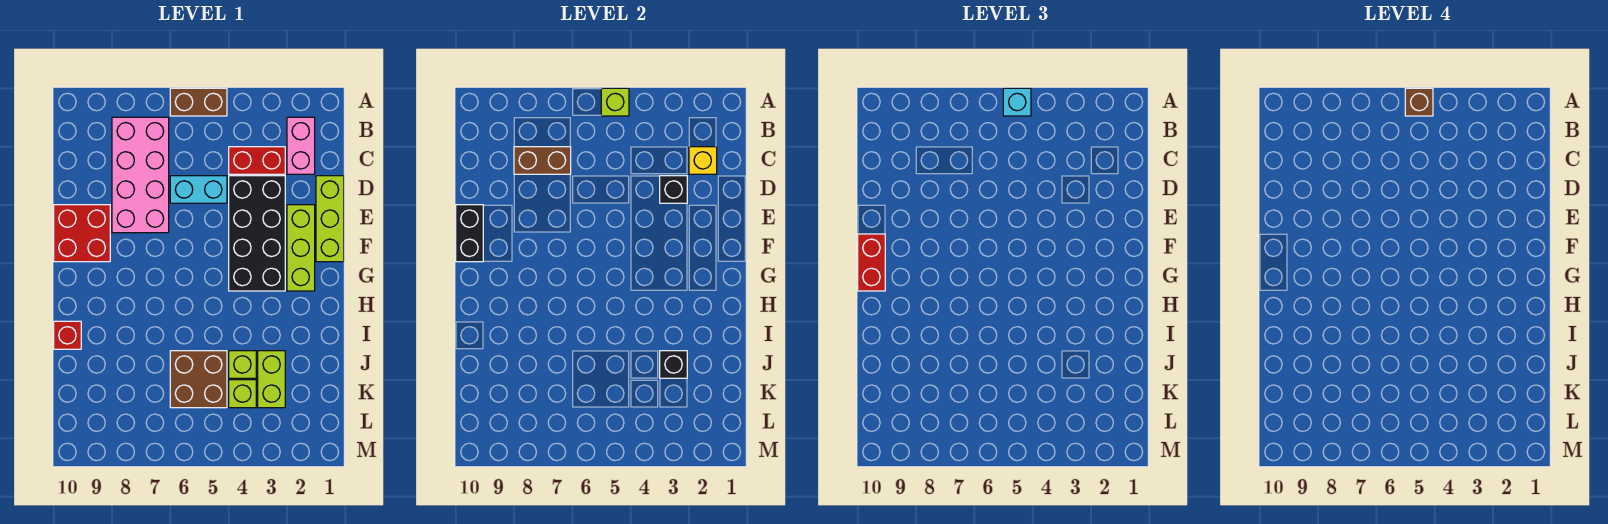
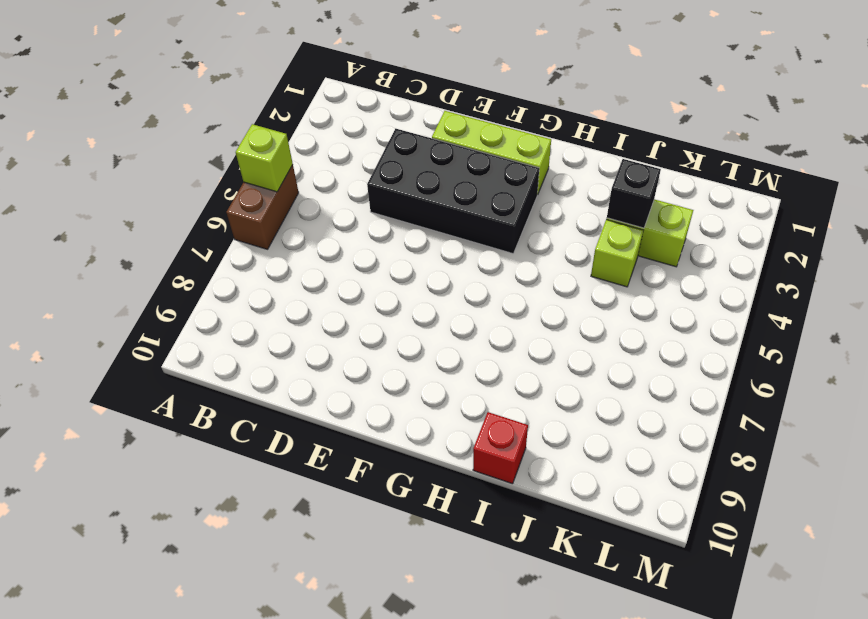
none -> pink brick B2:C2 level 1
none -> pink brick B7:E8 level 1
none -> red brick C3:C4 level 1

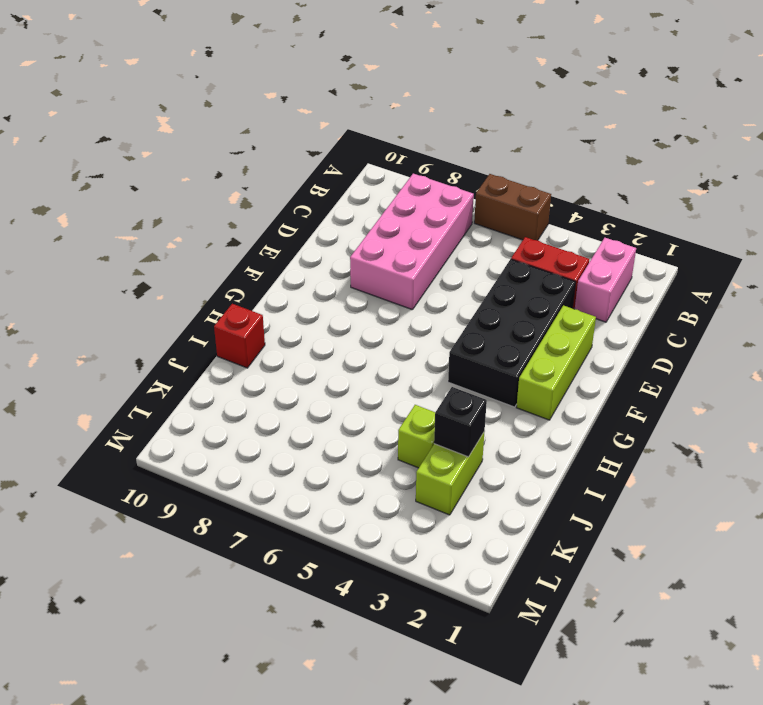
none -> lime brick D1:F1 level 1
none -> cyan brick D5:D6 level 1
none -> red brick E9:F10 level 1

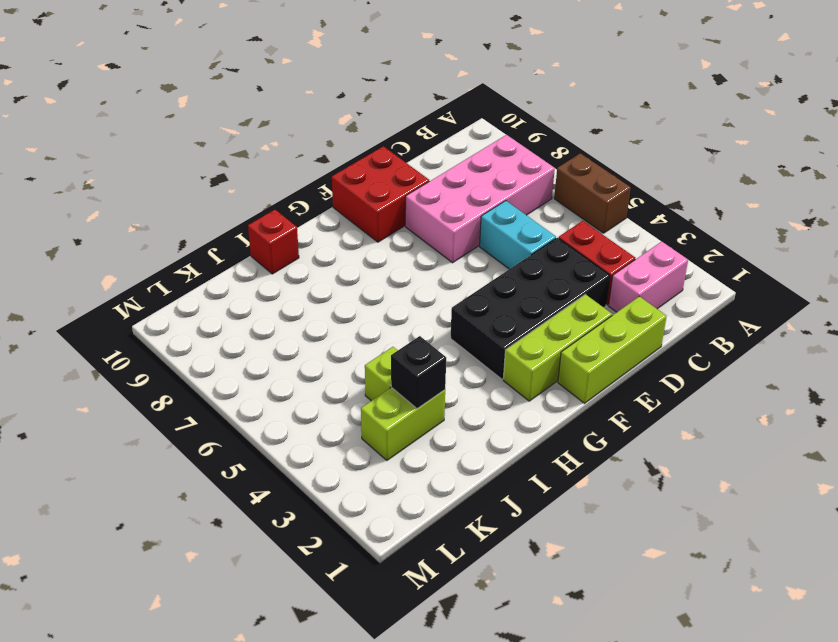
none -> brown brick J5:K6 level 1
none -> lime brick K4 level 1
none -> lime brick A5 level 2

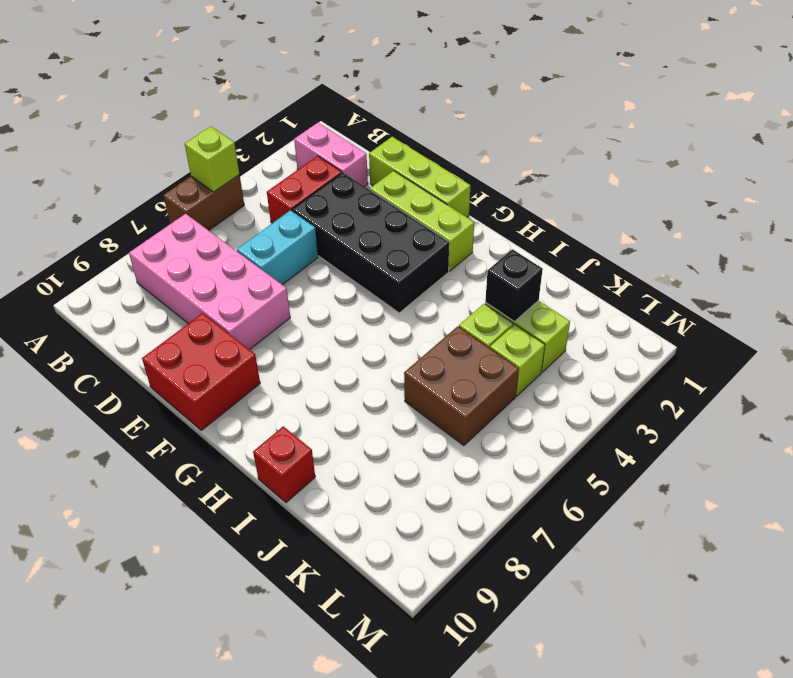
none -> yellow brick C2 level 2
none -> brown brick C7:C8 level 2
none -> black brick D3 level 2

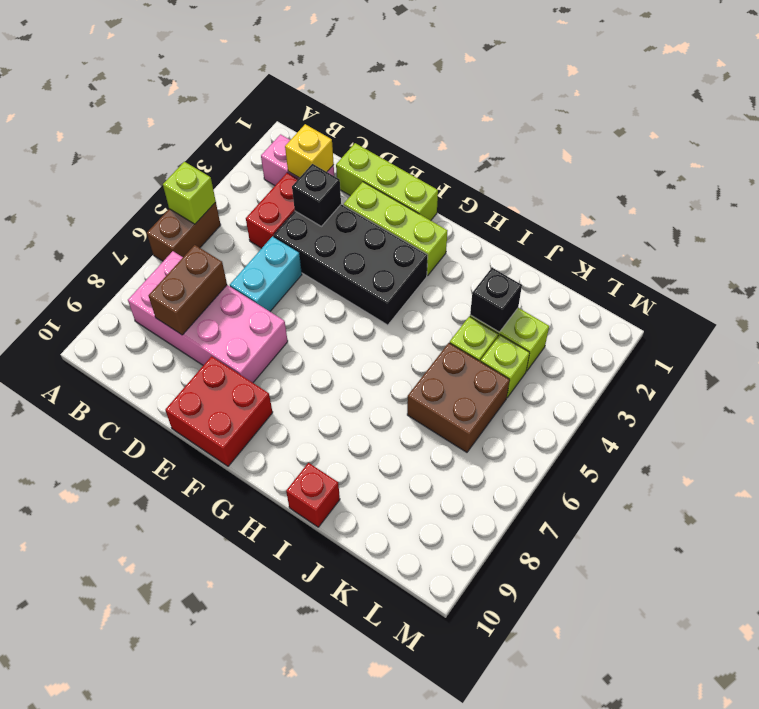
none -> black brick E10:F10 level 2
none -> cyan brick A5 level 3
none -> red brick F10:G10 level 3

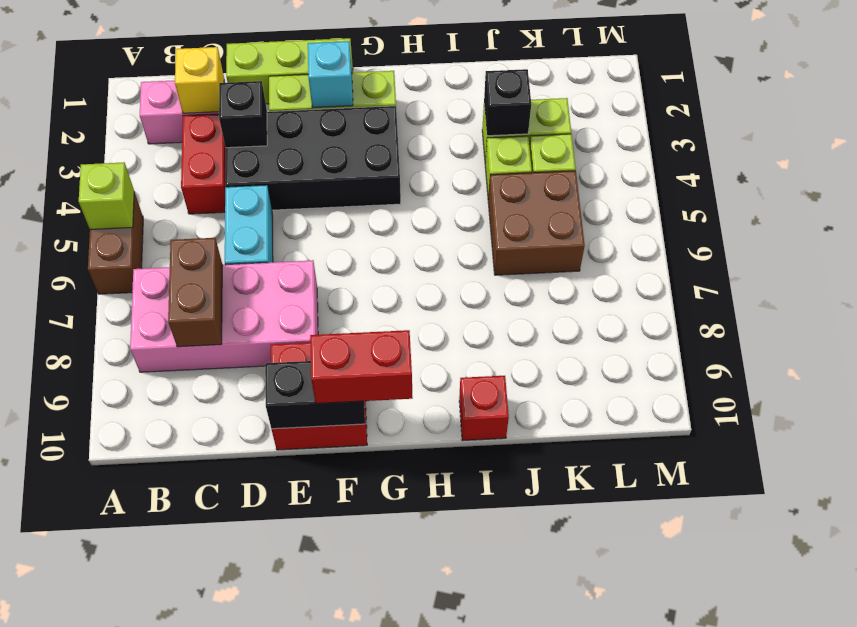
cyan brick F2 level 2 -> cyan brick A5 level 3
none -> brown brick A5 level 4

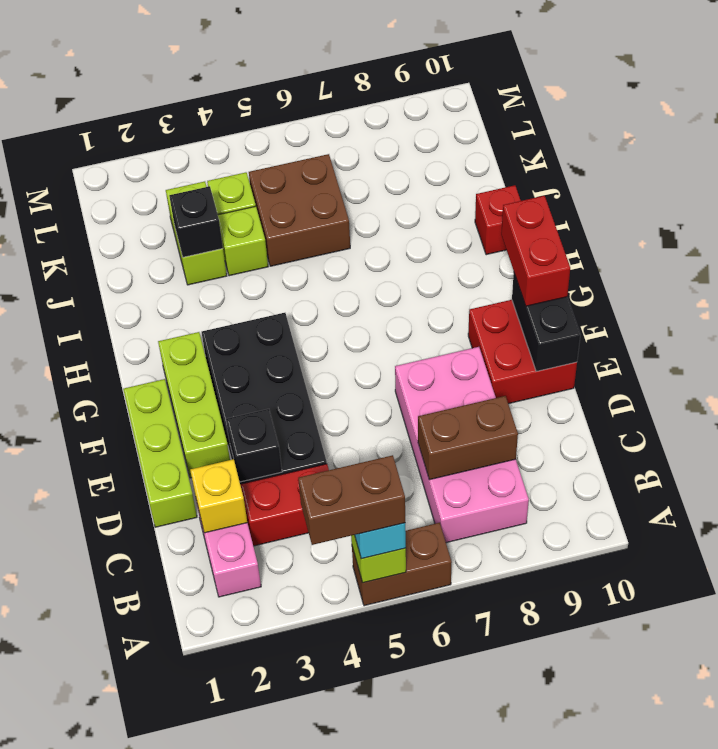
brown brick A4:A5 level 4 -> brown brick A5 level 4
none -> cyan brick D5:D6 level 1

